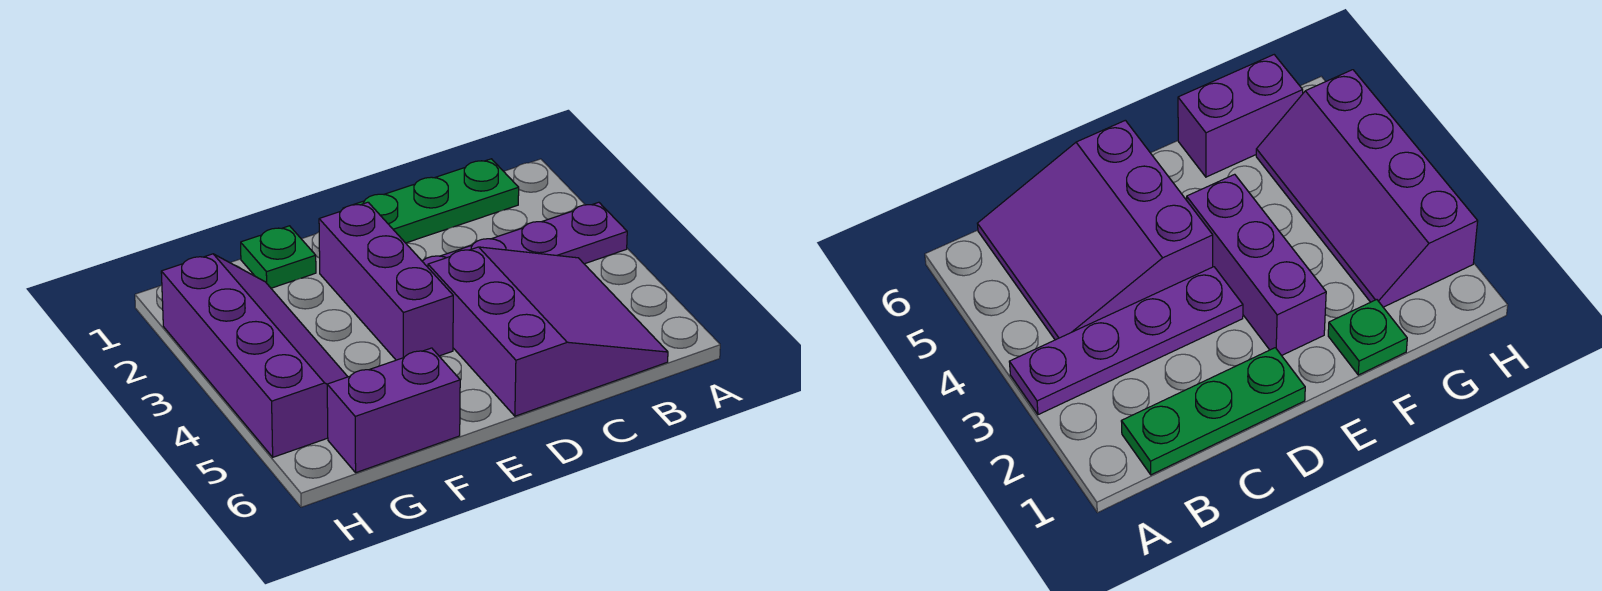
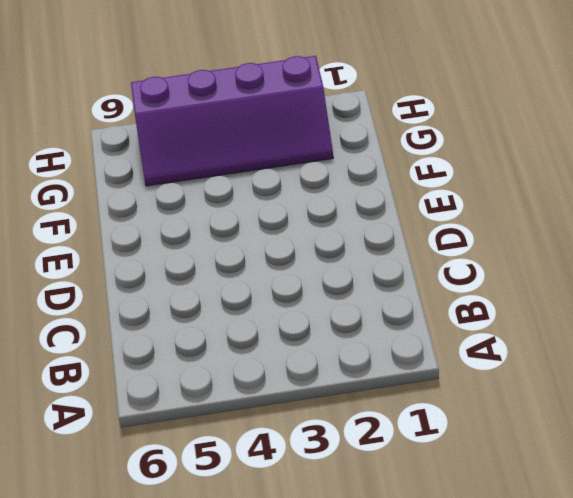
none -> purple plate A3:D3 level 1
none -> green plate B1:D1 level 1

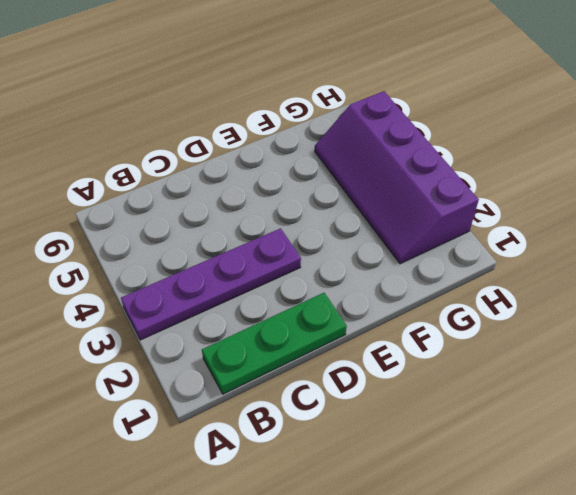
none -> purple slope B4:D6 level 1 top D
none -> purple brick E2:E4 level 1

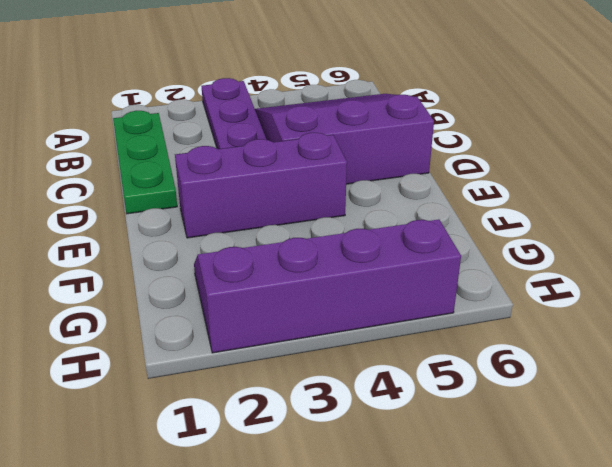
none -> green plate F1 level 1
none -> purple brick F6:G6 level 1

